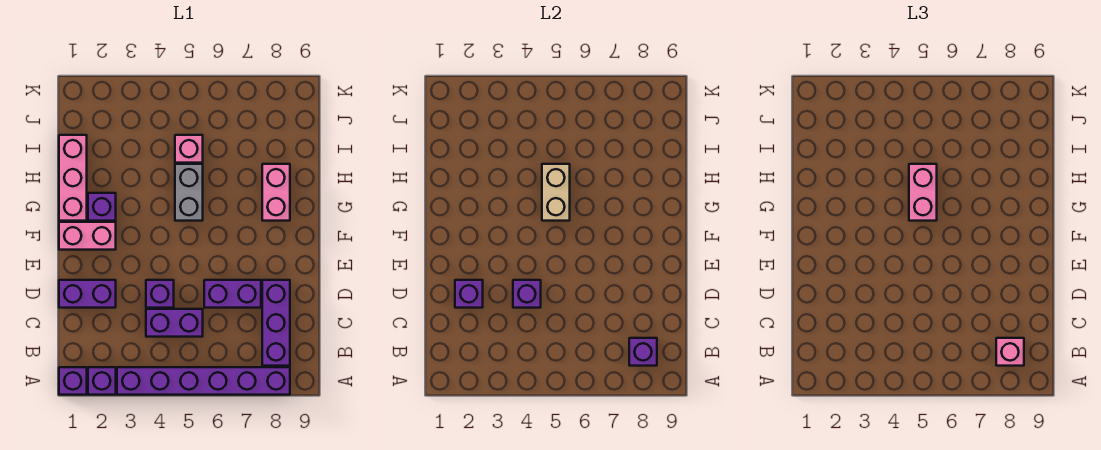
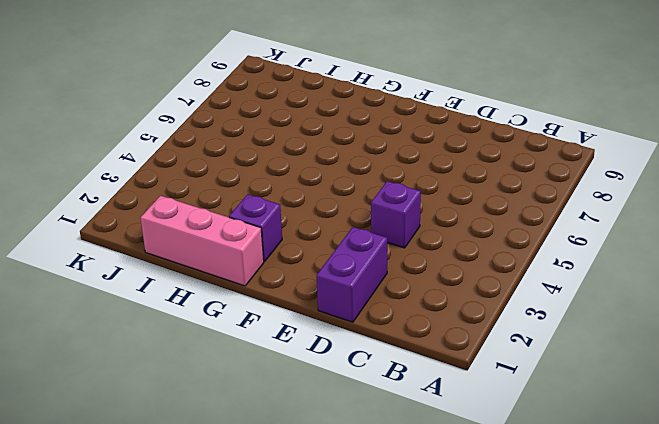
none -> purple brick A1 level 1
none -> purple brick A2 level 1
none -> purple brick A3:A8 level 1

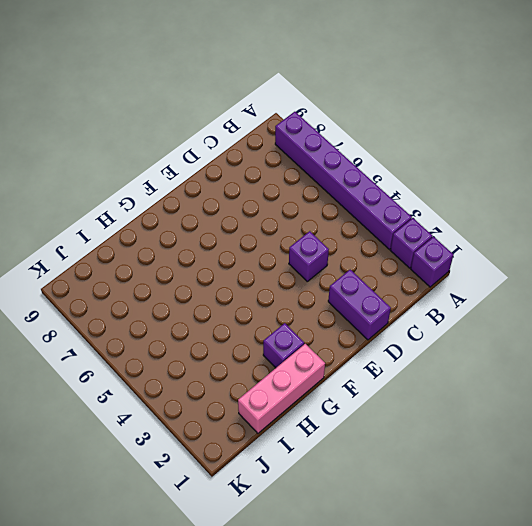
none -> purple brick B8:D8 level 1
none -> purple brick C4:C5 level 1
none -> purple brick D6:D7 level 1

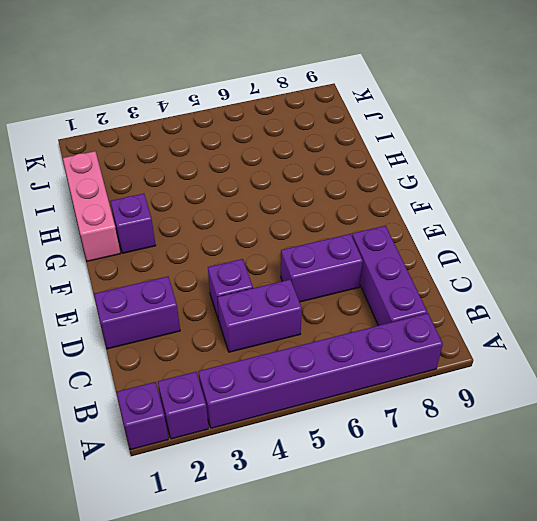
none -> pink brick F1:F2 level 1
none -> grey brick G5:H5 level 1
none -> pink brick G8:H8 level 1

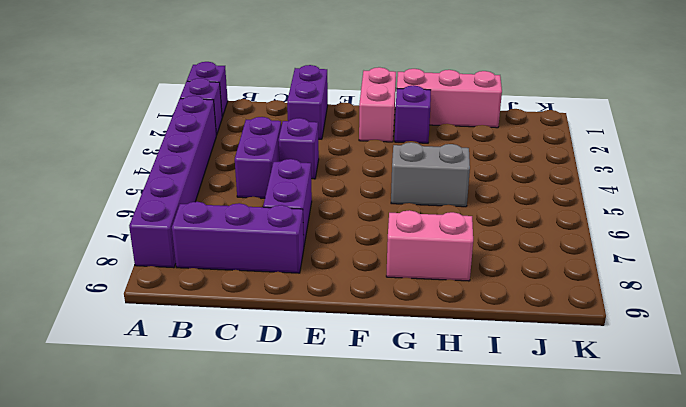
none -> pink brick I5 level 1
none -> purple brick B8 level 2
none -> purple brick D2 level 2

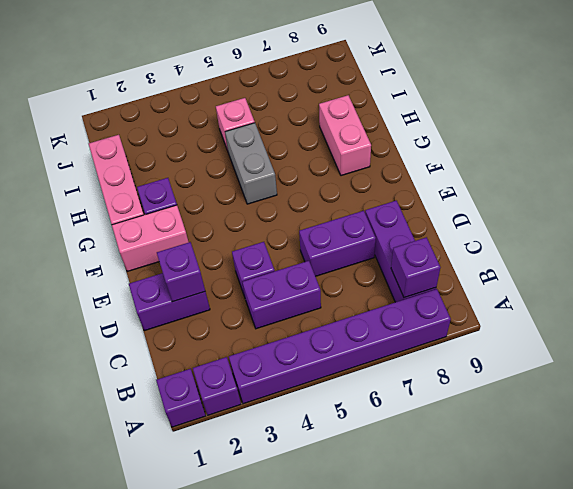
none -> purple brick D4 level 2
none -> tan brick G5:H5 level 2
none -> pink brick B8 level 3

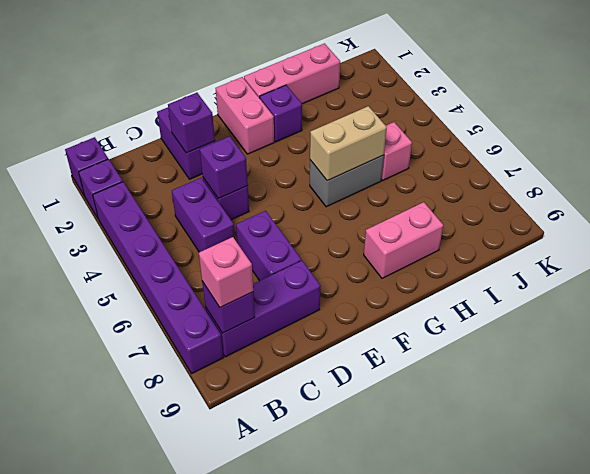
none -> pink brick G5:H5 level 3

